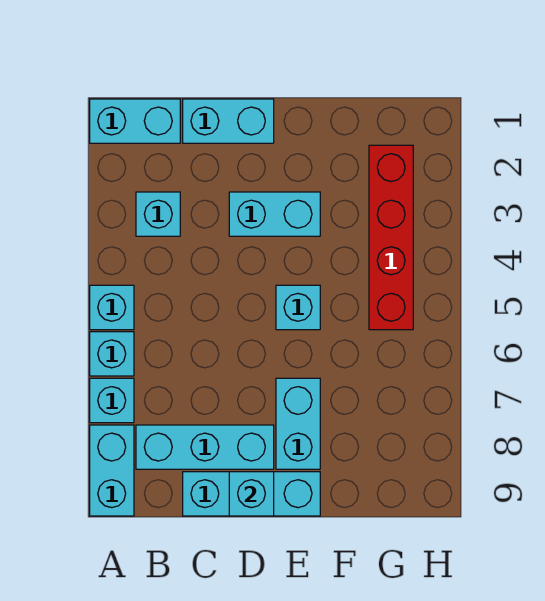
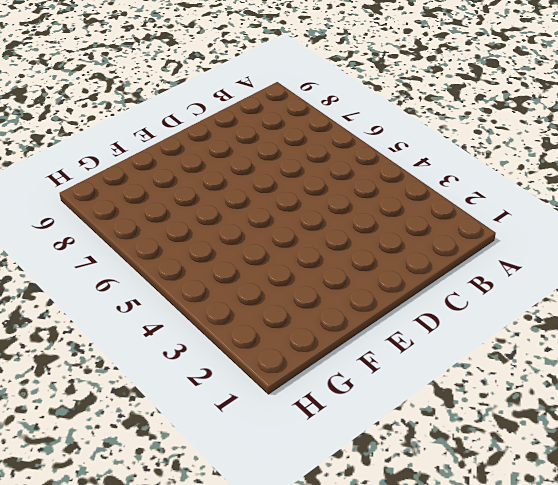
none -> cyan brick A1:B1 level 1
none -> cyan brick A5 level 1
none -> cyan brick A6 level 1

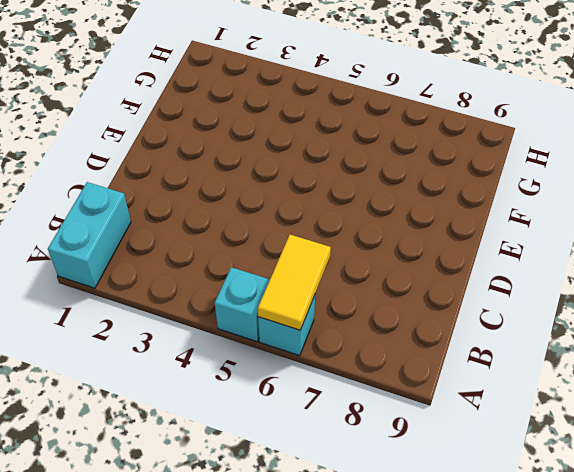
yellow tile A6:B6 level 2 -> none
none -> cyan brick A7 level 1
none -> cyan brick A8:A9 level 1
none -> cyan brick B3 level 1

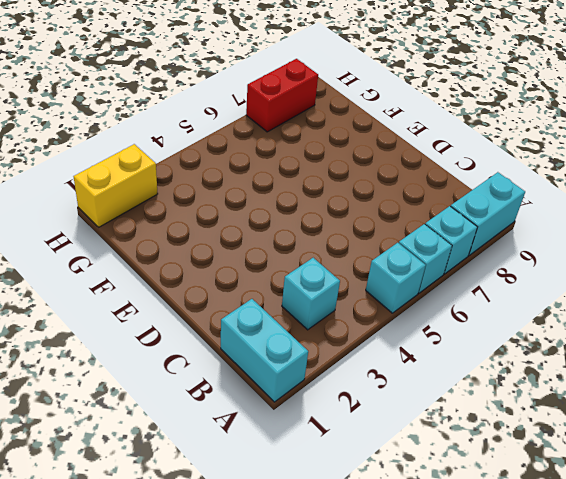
yellow brick H1:H2 level 1 -> none
red brick H7:H8 level 1 -> none
none -> cyan brick B8:D8 level 1
none -> cyan brick C1:D1 level 1
none -> cyan brick C9:E9 level 1

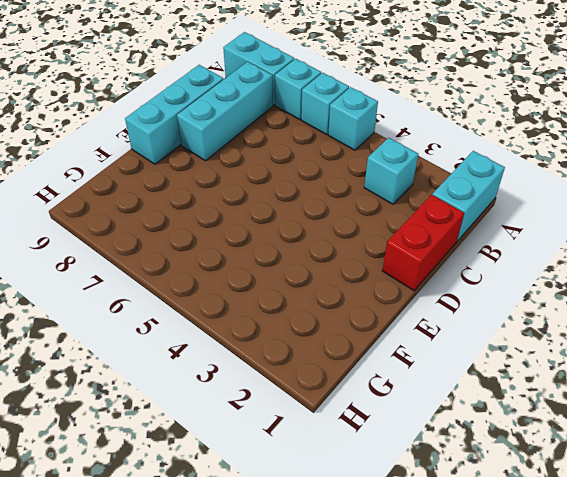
red brick C1:D1 level 1 -> cyan brick C1:D1 level 1
none -> cyan brick D3:E3 level 1
none -> cyan brick E5 level 1
none -> cyan brick E7:E8 level 1

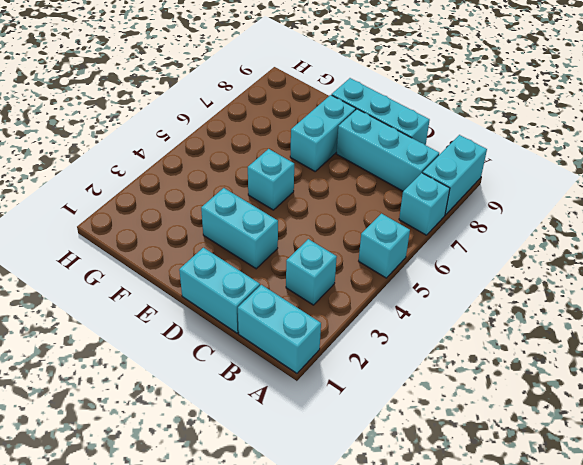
none -> cyan brick A6 level 1
none -> red brick G2:G5 level 1
none -> cyan brick D9 level 2

